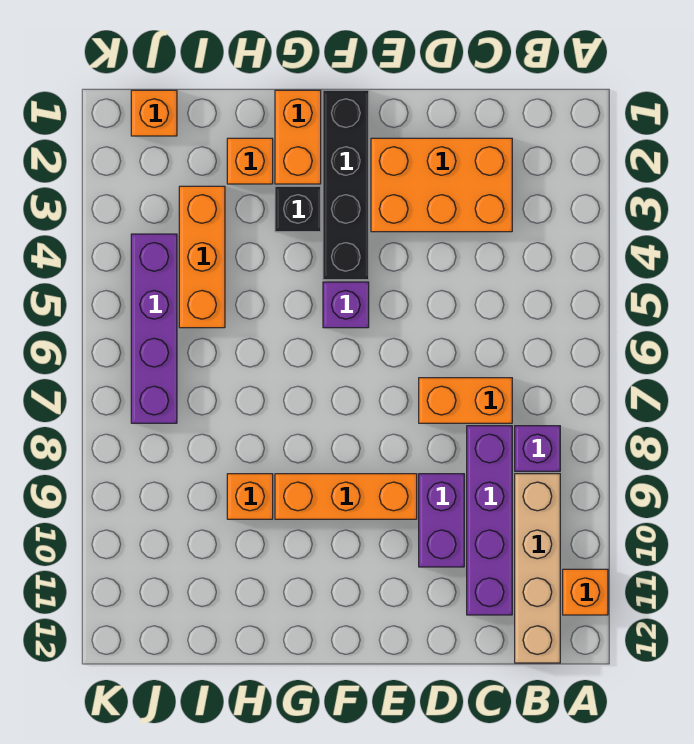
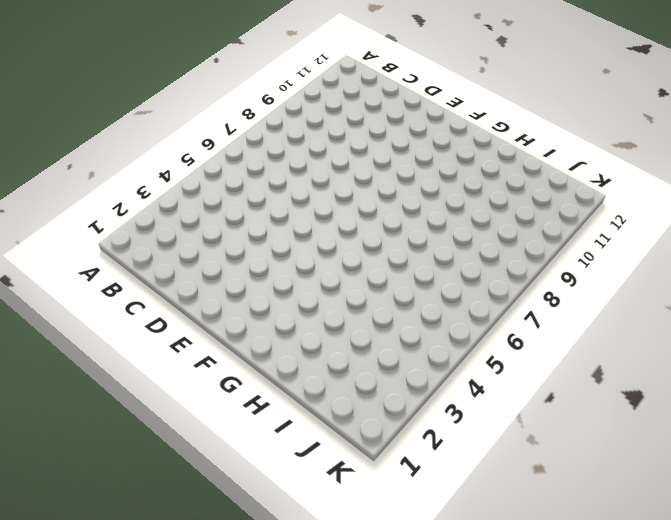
none -> orange brick A11 level 1
none -> purple brick B8 level 1
none -> tan brick B9:B12 level 1

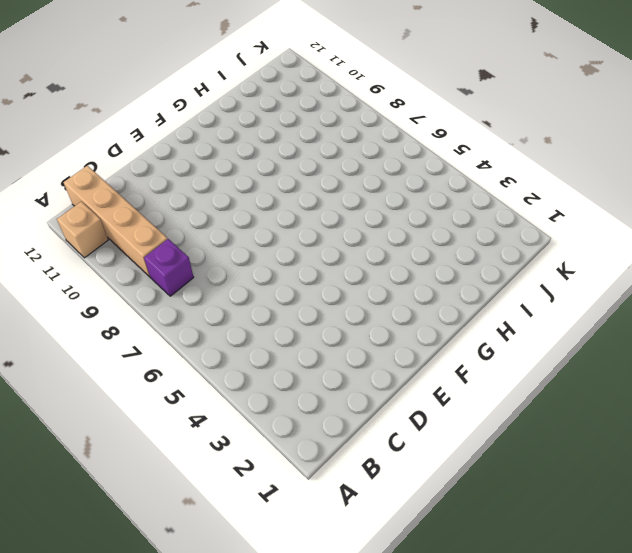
tan brick A11 level 1 -> orange brick A11 level 1
none -> orange brick C2:E3 level 1
none -> orange brick C7:D7 level 1
none -> purple brick C8:C11 level 1

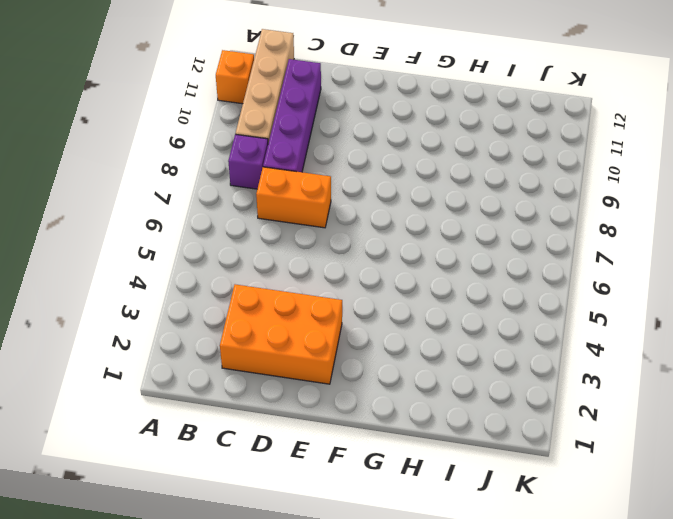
none -> purple brick D9:D10 level 1
none -> orange brick E9:G9 level 1
none -> black brick F1:F4 level 1

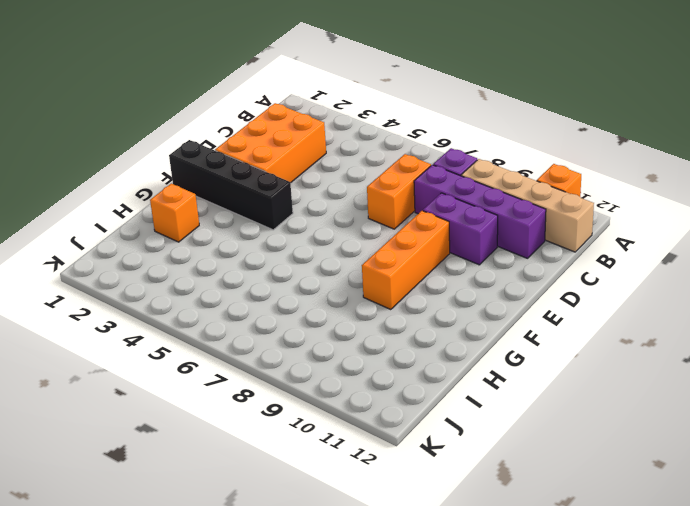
none -> purple brick F5 level 1
none -> orange brick G1:G2 level 1
none -> black brick G3 level 1

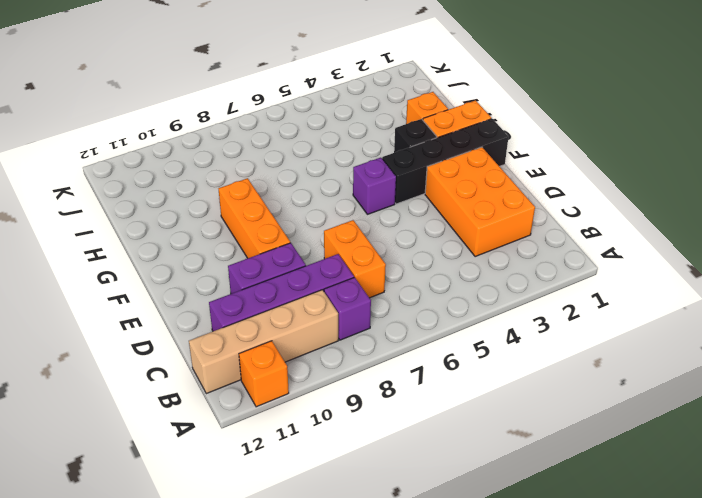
none -> orange brick H9 level 1
none -> orange brick I3:I5 level 1
none -> orange brick J1 level 1

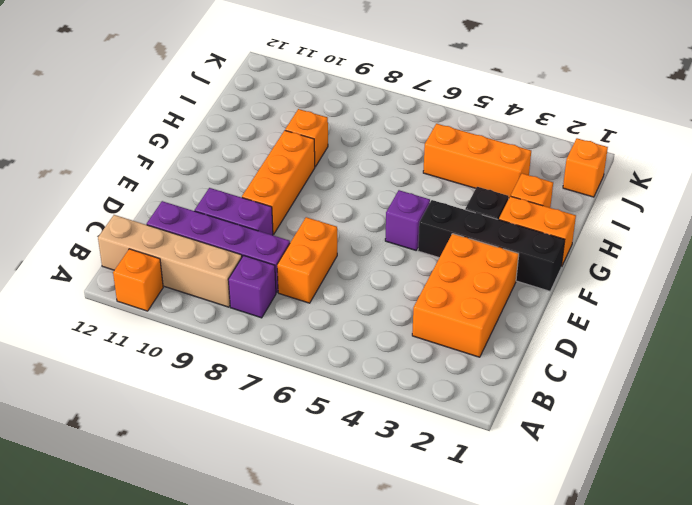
none -> purple brick J4:J7 level 1

